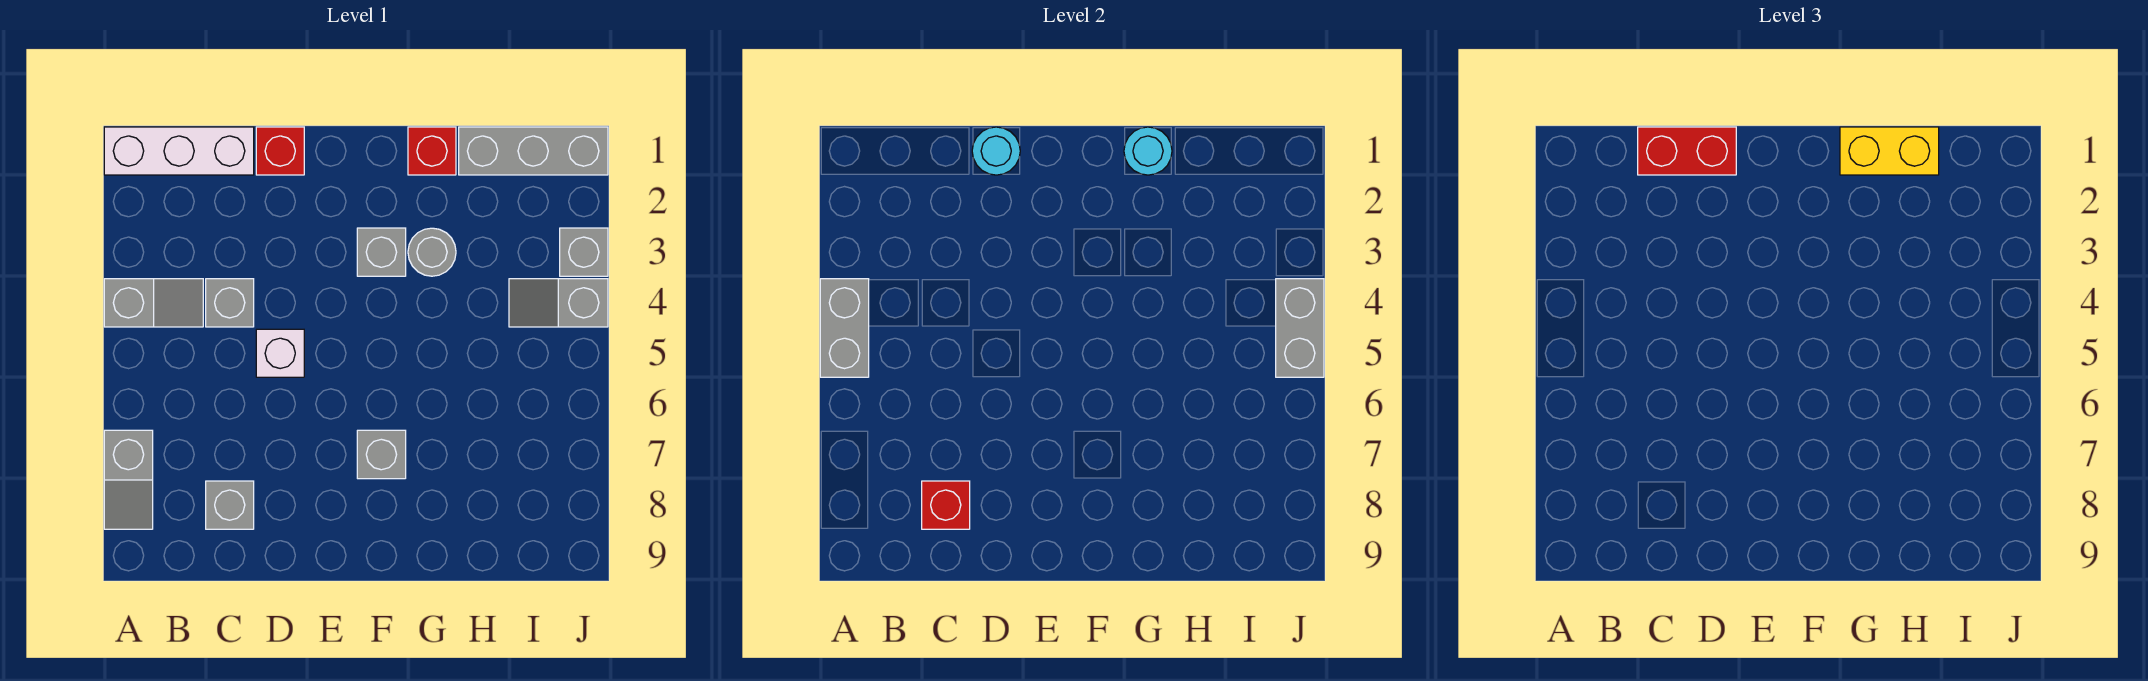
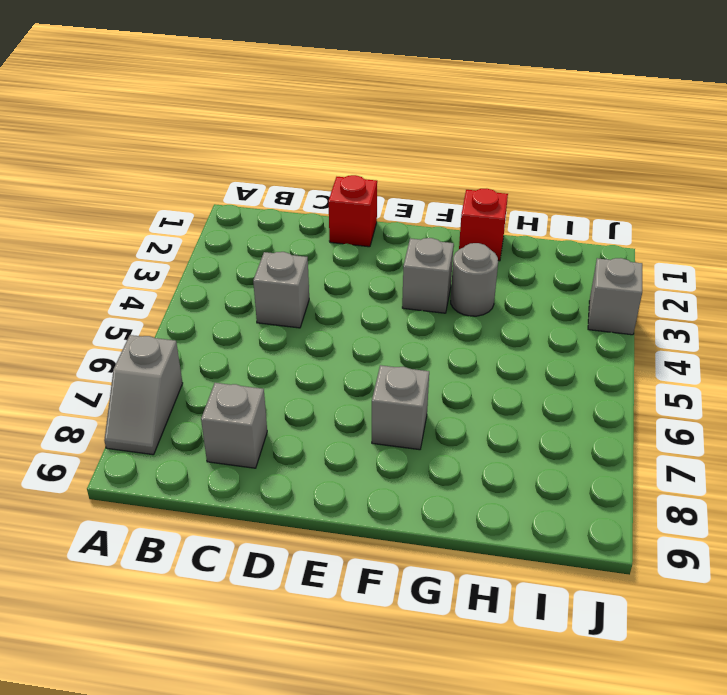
none -> white brick A1:C1 level 1
none -> grey slope A4:B4 level 1 top A
none -> white brick D5 level 1

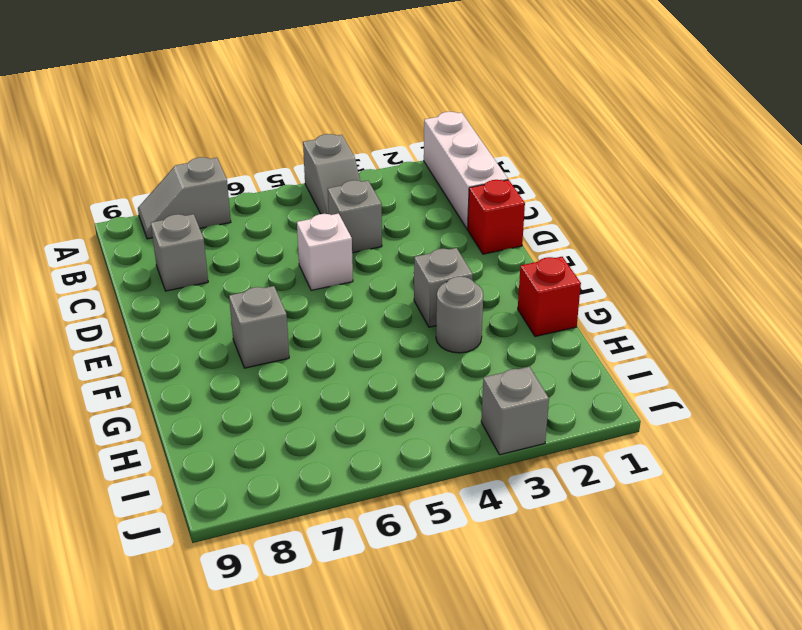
none -> grey brick H1:J1 level 1
none -> grey slope I4:J4 level 1 top J
none -> grey brick A4:A5 level 2

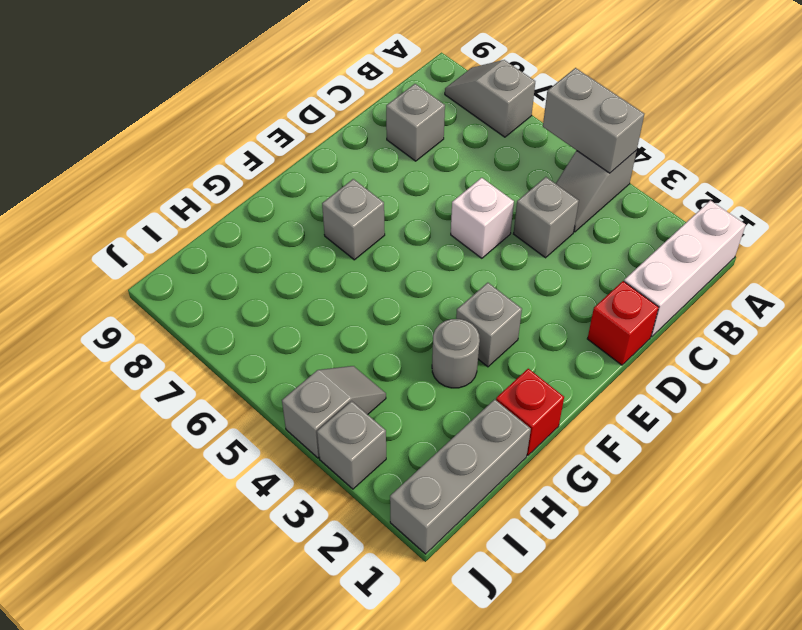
none -> red brick C8 level 2
none -> cyan round brick D1 level 2
none -> cyan round brick G1 level 2

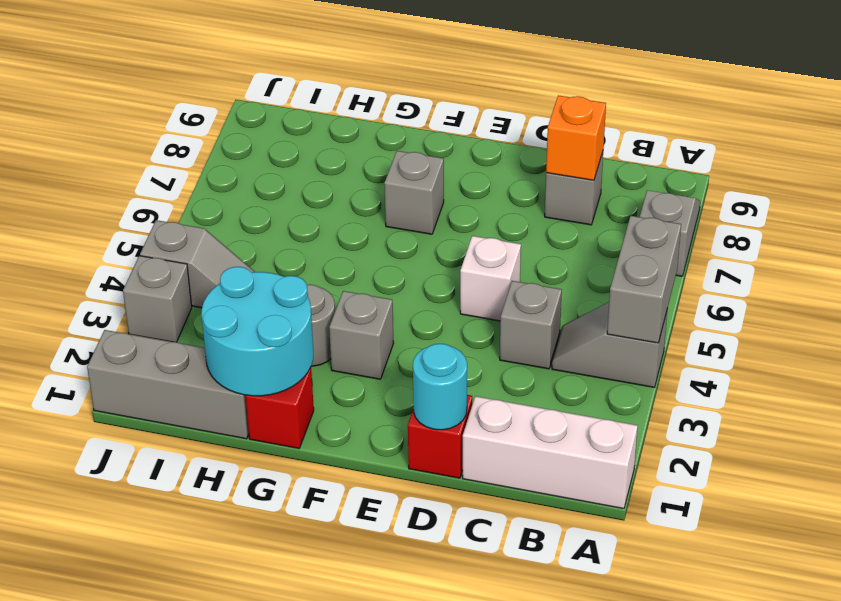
orange brick C8 level 2 -> red brick C8 level 2
cyan round brick G1:H2 level 2 -> cyan round brick G1 level 2
none -> grey brick J4:J5 level 2
none -> red brick C1:D1 level 3
none -> yellow brick G1:H1 level 3

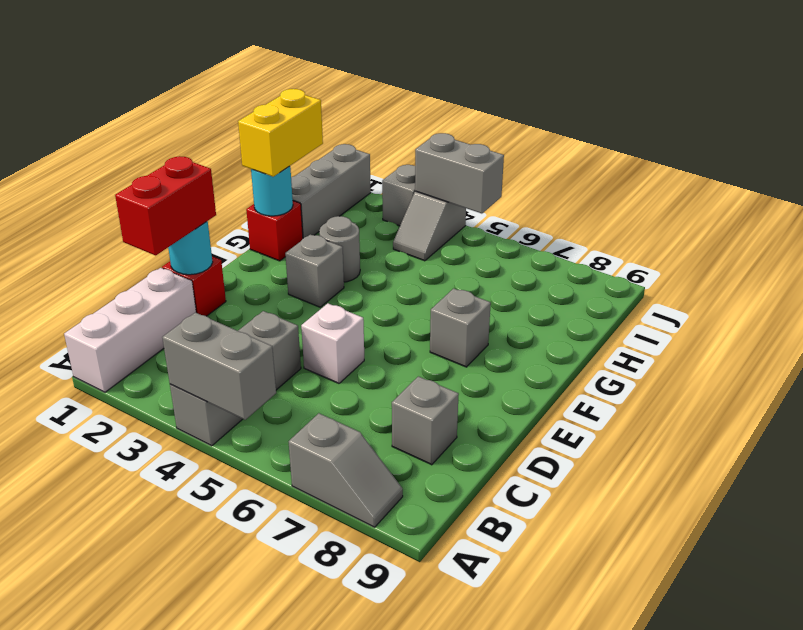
none -> red brick C8 level 2

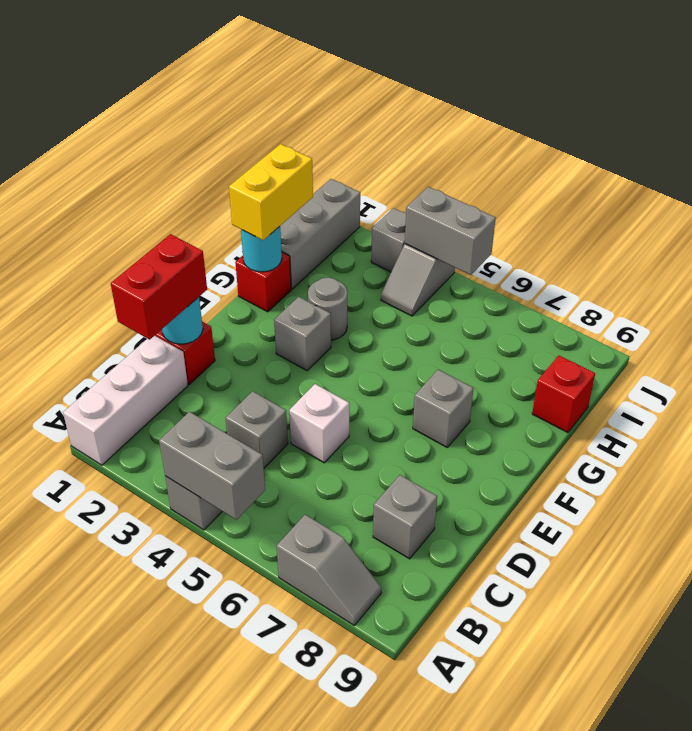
red brick H9 level 1 -> red brick C8 level 2

